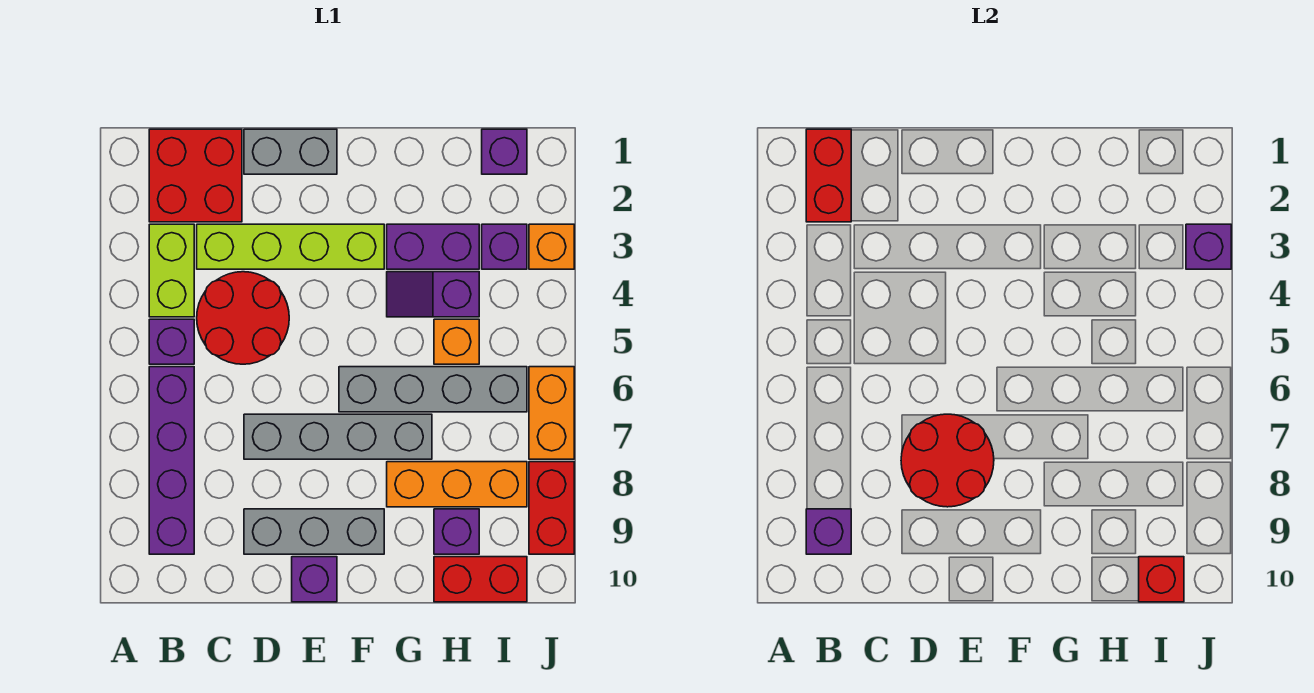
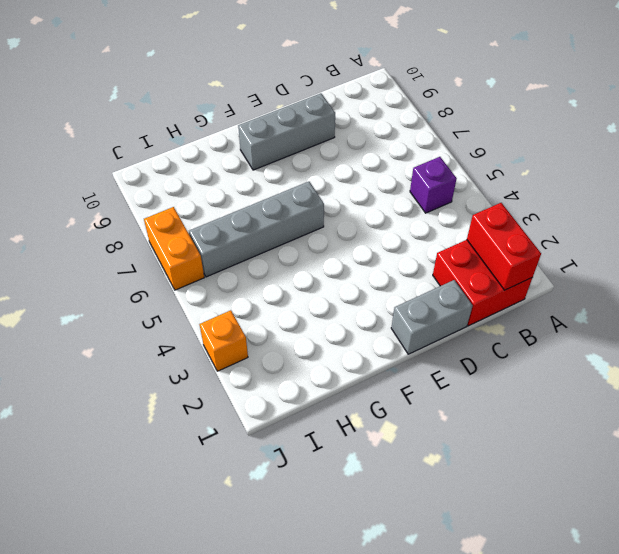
none -> lime brick B3:B4 level 1
none -> purple brick B6:B9 level 1
none -> lime brick C3:F3 level 1

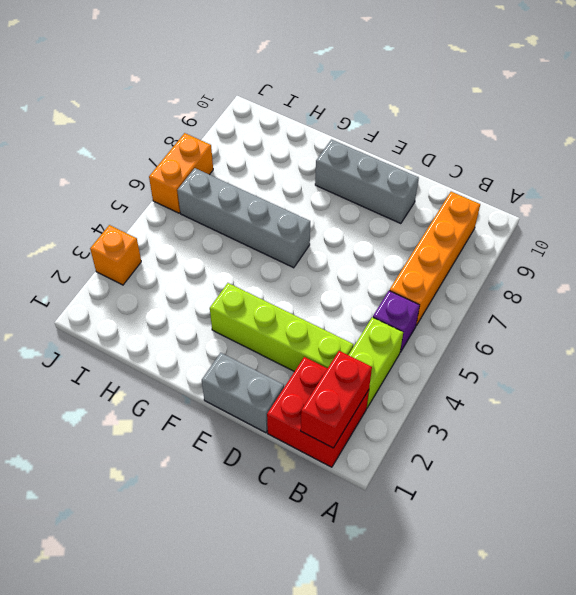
orange brick B6:B9 level 1 -> purple brick B6:B9 level 1
none -> red round brick C4:D5 level 1
none -> grey brick D7:G7 level 1
none -> purple brick E10 level 1

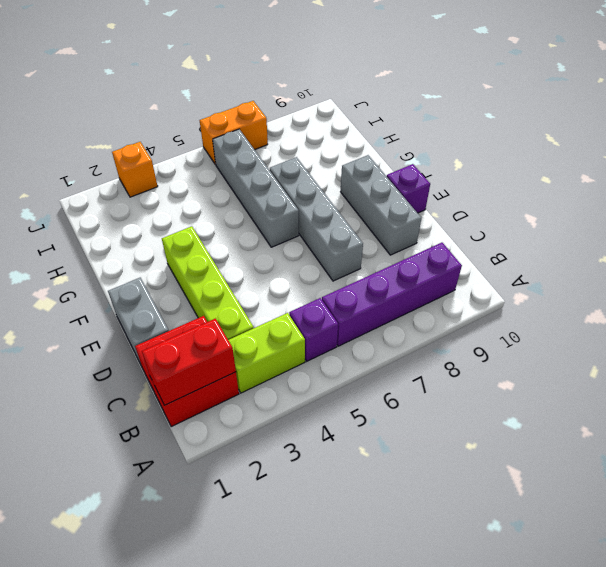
none -> red round brick C4:D5 level 1
none -> purple brick G3:H3 level 1
none -> purple slope G4:H4 level 1 top H

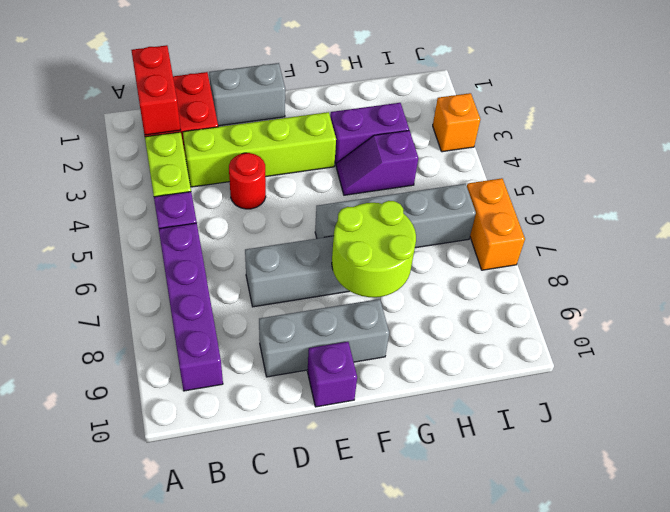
red round brick D4 level 1 -> red round brick C4:D5 level 1
lime round brick F7:G8 level 2 -> none
none -> orange brick G8:I8 level 1
none -> orange brick H5 level 1
none -> purple brick H9 level 1

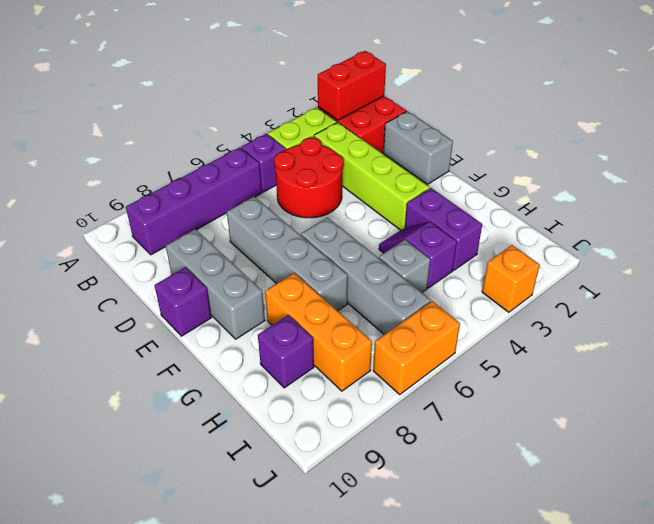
grey brick H5 level 1 -> orange brick H5 level 1
none -> red brick H10:I10 level 1
none -> purple brick I1 level 1
none -> purple brick I3 level 1

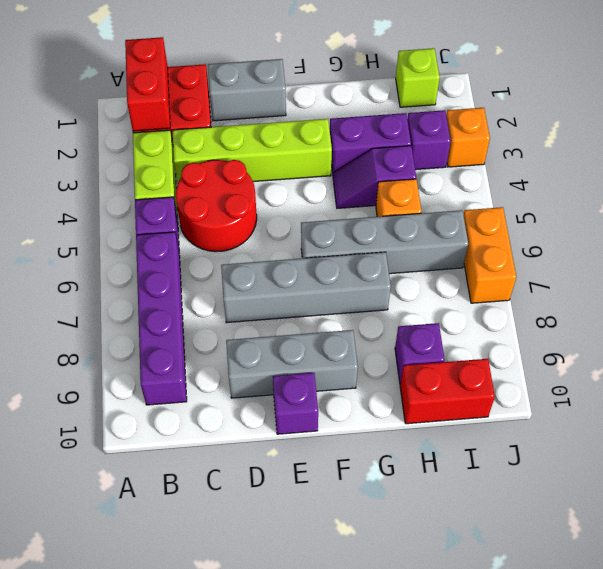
lime brick I1 level 1 -> purple brick I1 level 1
none -> orange brick G8:I8 level 1
none -> red brick J8:J9 level 1
none -> purple brick B9 level 2

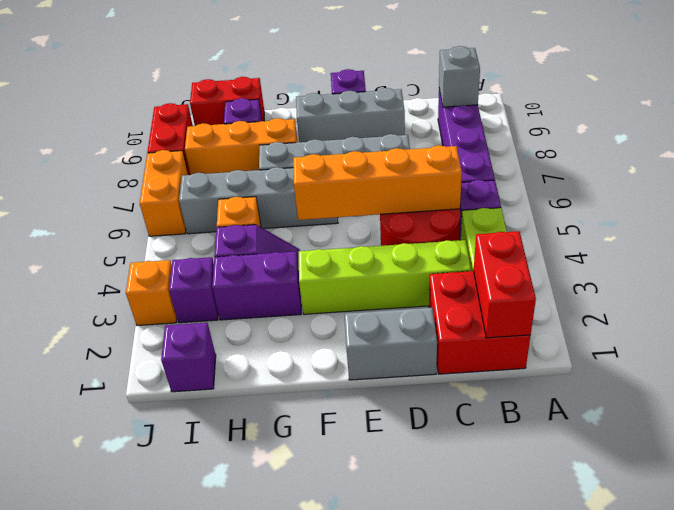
grey brick B9 level 2 -> purple brick B9 level 2
orange brick C5:F5 level 2 -> none
none -> red round brick D7:E8 level 2
none -> red brick I10 level 2
none -> purple brick J3 level 2

